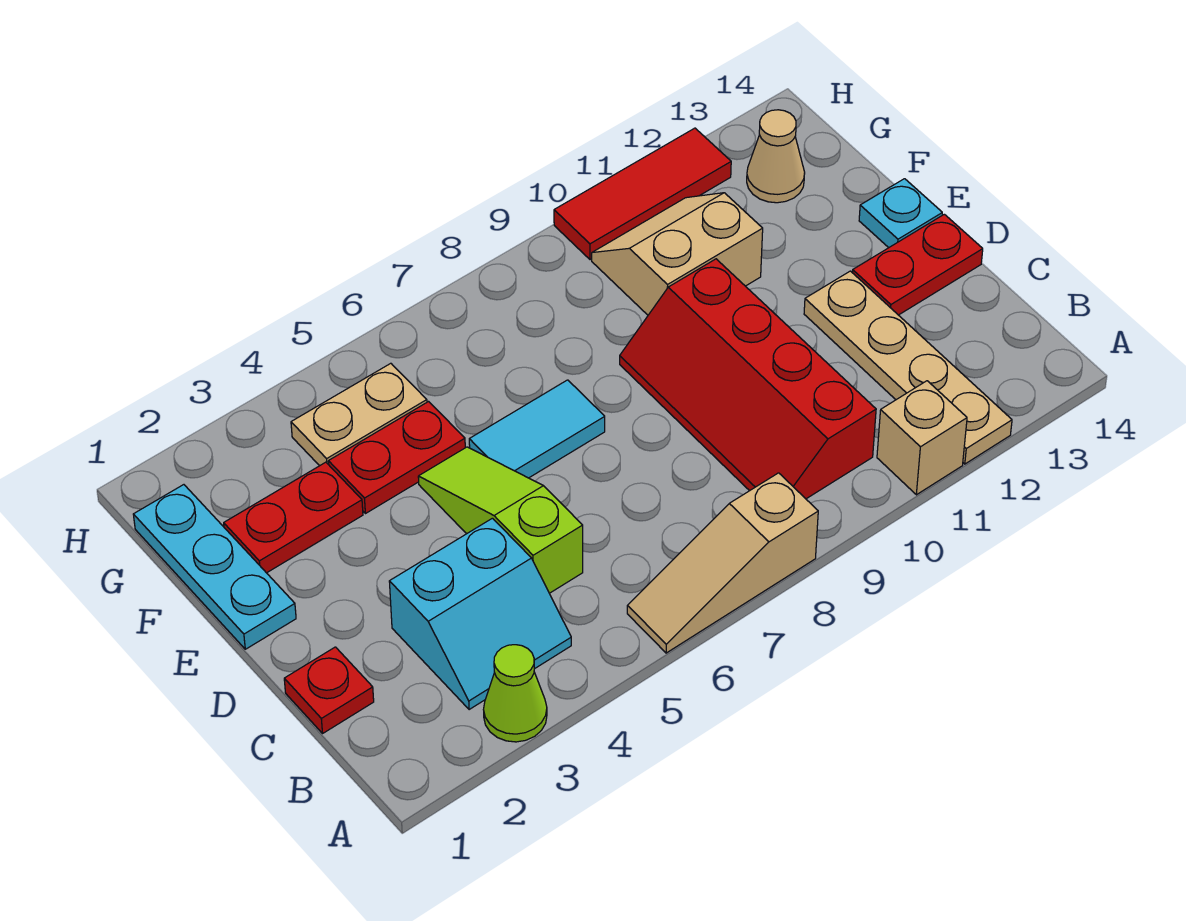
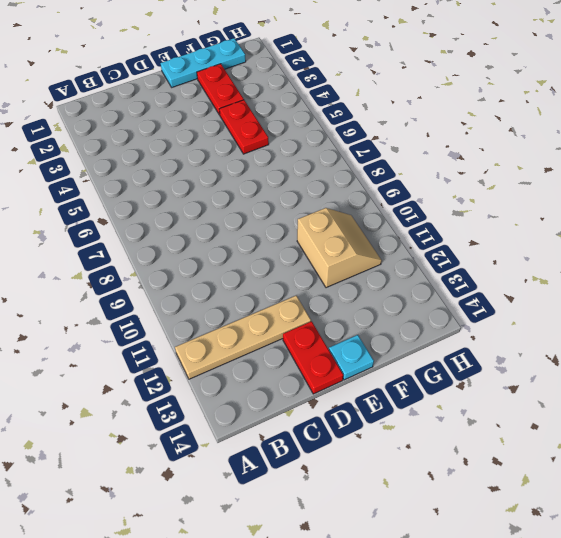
none -> lime cone A3 level 1
none -> tan slope A6:A8 level 1 top 8
none -> tan brick A11 level 1

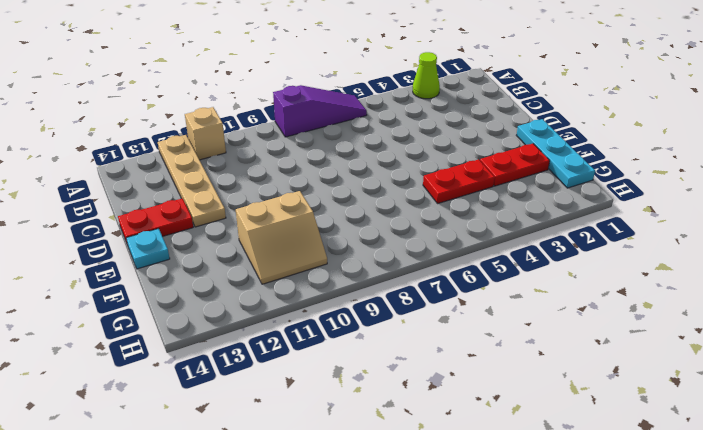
purple slope A6:A8 level 1 top 8 -> tan slope A6:A8 level 1 top 8
none -> cyan slope B3:C4 level 1 top C
none -> red slope B9:E10 level 1 top 10
none -> red plate C1 level 1

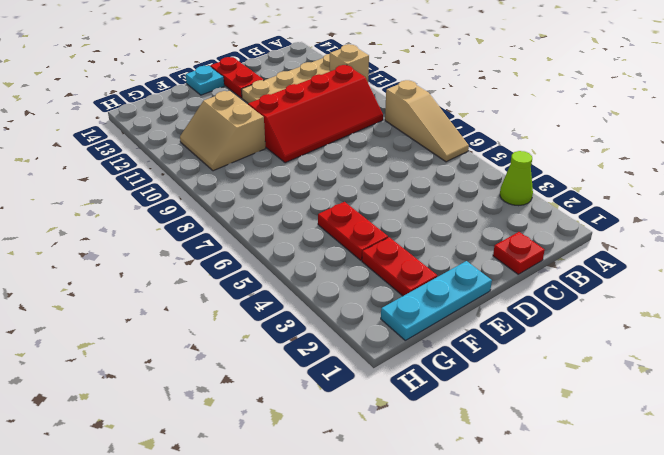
none -> cyan slope B3:C4 level 1 top C
none -> lime slope C5:E5 level 1 top C
none -> cyan tile E6:E7 level 1

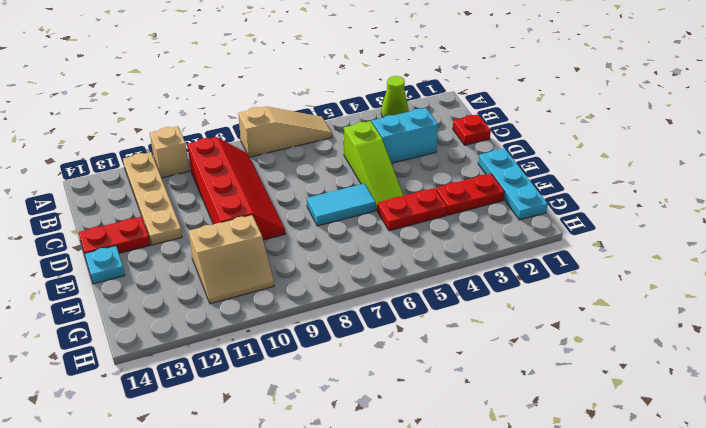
none -> tan plate G4:G5 level 1
none -> tan cone G13 level 1
none -> red tile H10:H12 level 1

